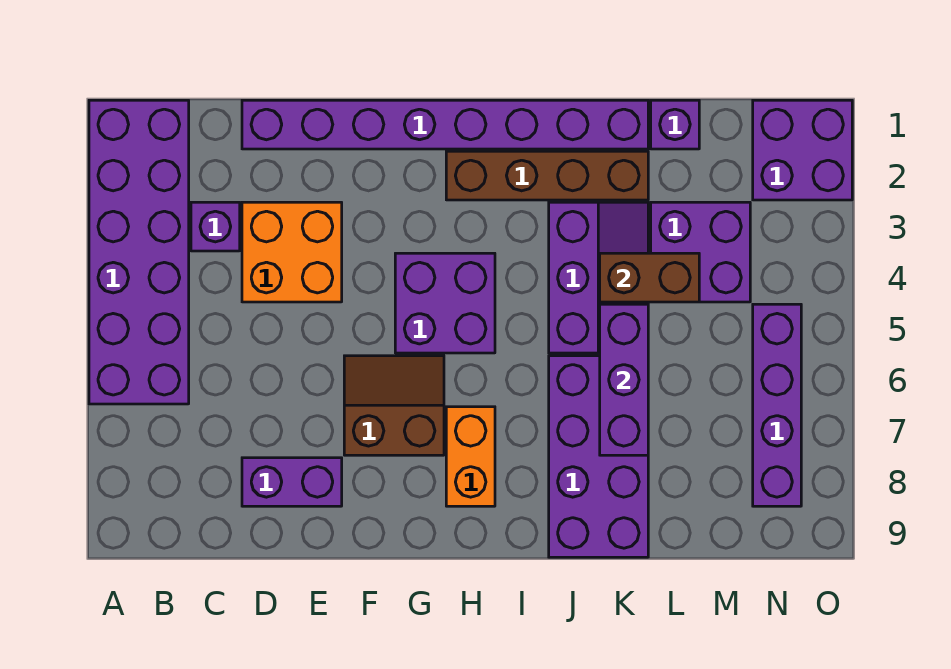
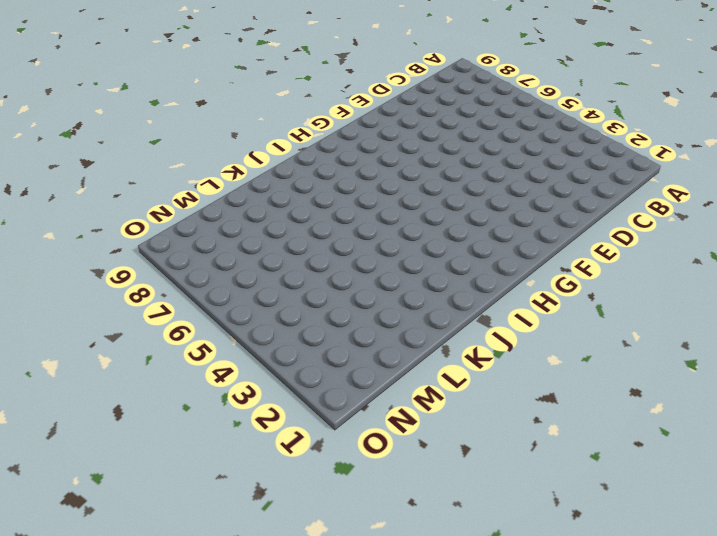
none -> purple brick A1:B6 level 1
none -> purple brick C3 level 1
none -> purple brick D1:K1 level 1

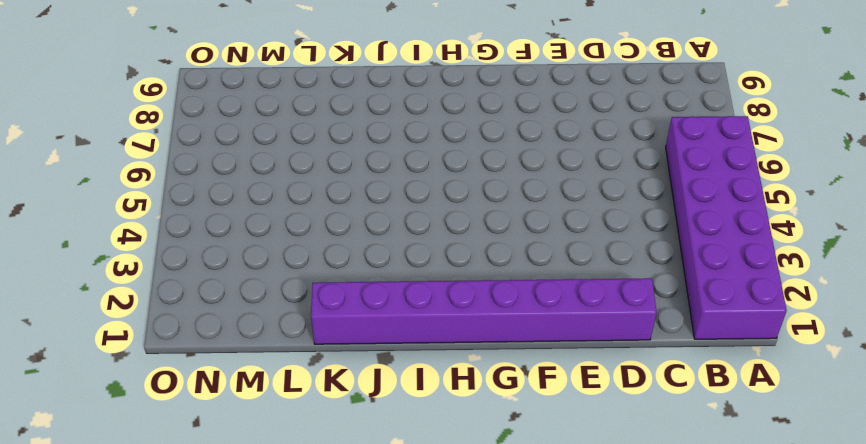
none -> purple brick C3 level 1
none -> orange brick D3:E4 level 1
none -> purple brick D8:E8 level 1

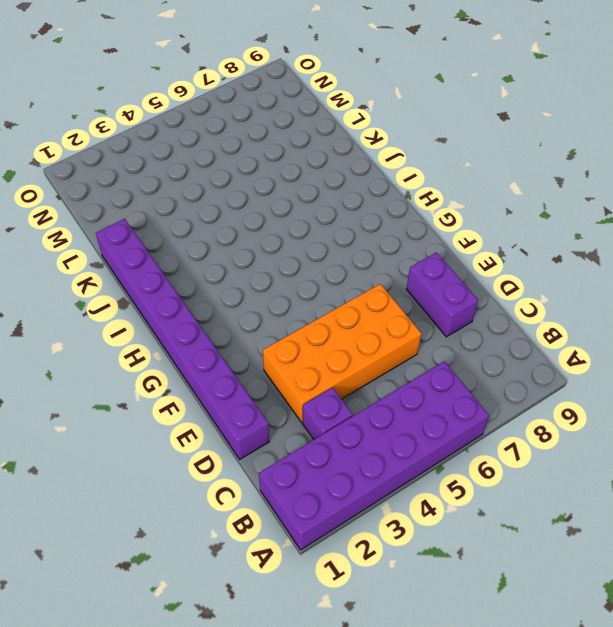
orange brick D3:E6 level 1 -> orange brick D3:E4 level 1
none -> brown slope F6:G7 level 1 top 7
none -> purple brick G4:H5 level 1
none -> brown brick H2:K2 level 1

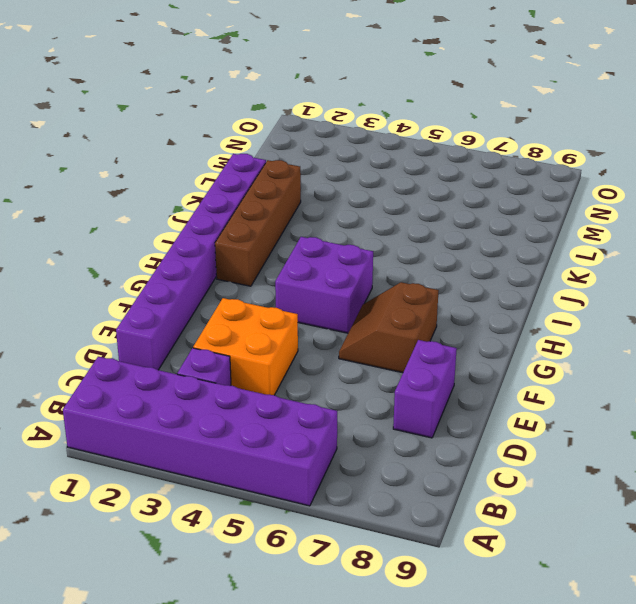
none -> orange brick H7:H8 level 1
none -> purple slope J3:K5 level 1 top J
none -> purple brick J6:K9 level 1

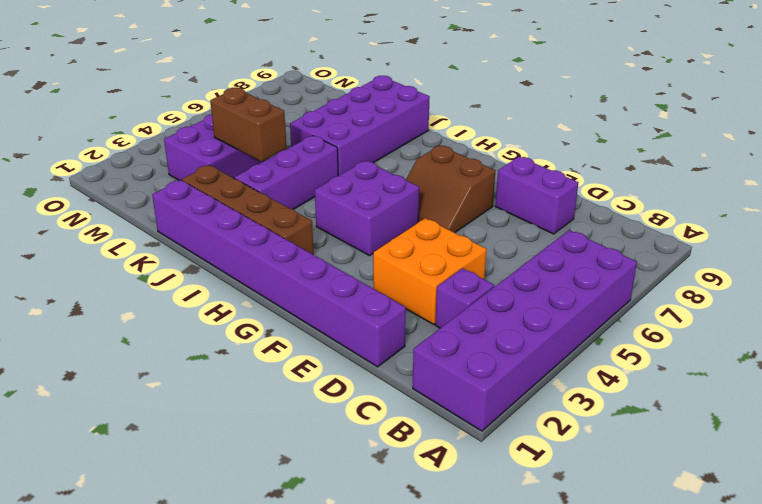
none -> orange brick H7:H8 level 1
none -> purple brick L1 level 1
none -> purple brick N1:O2 level 1

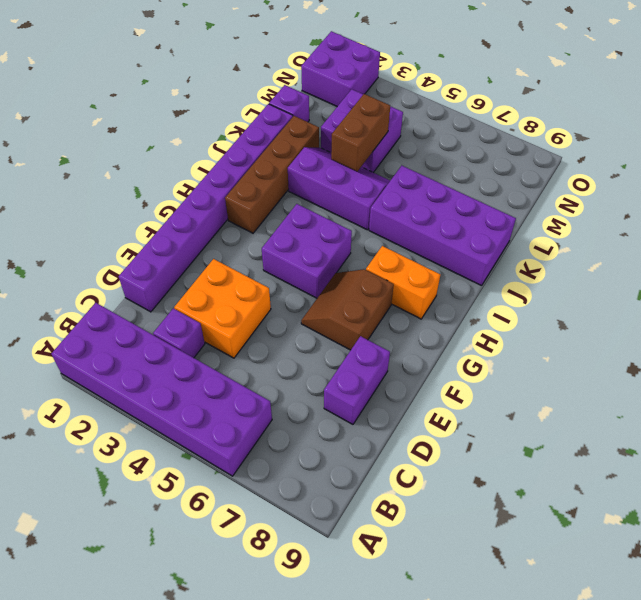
none -> purple brick N5:N8 level 1
none -> purple brick K5:K7 level 2

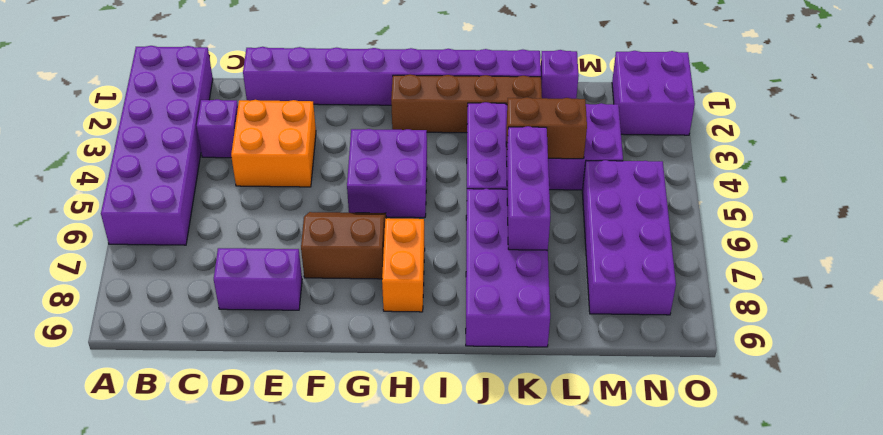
purple brick M5:N8 level 1 -> purple brick N5:N8 level 1

